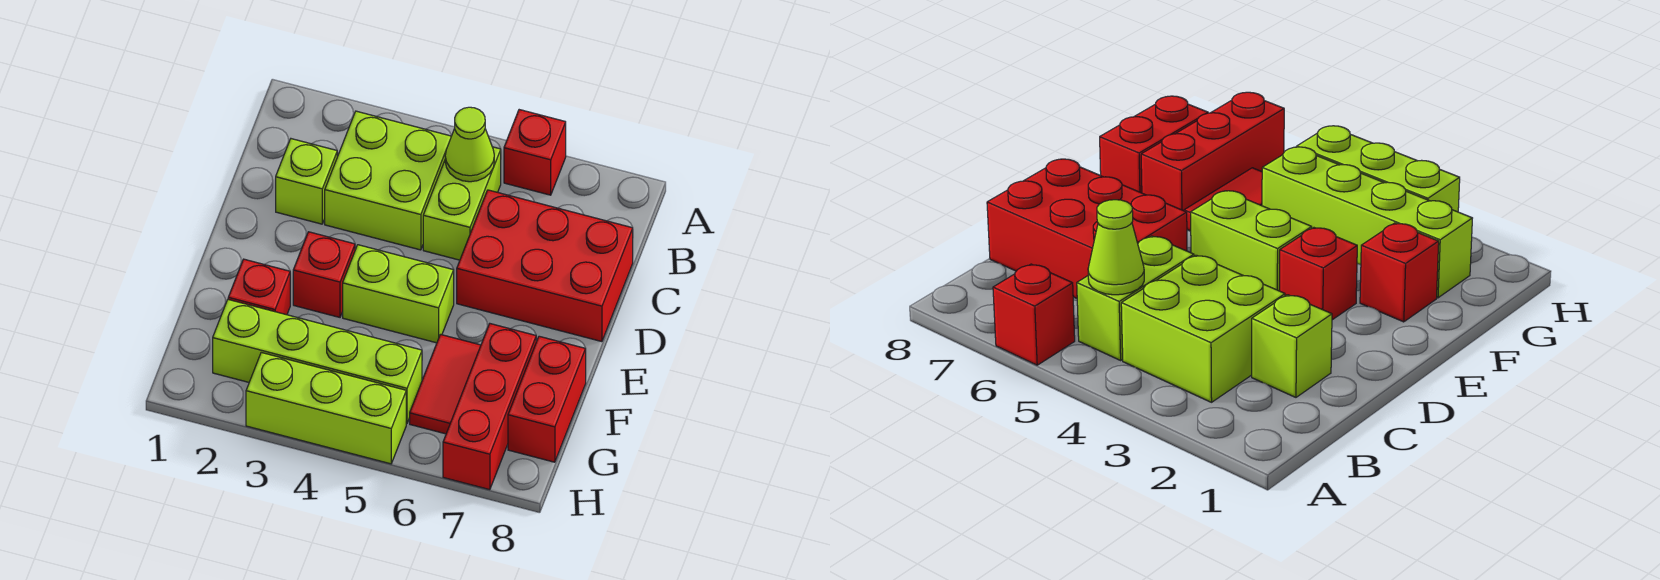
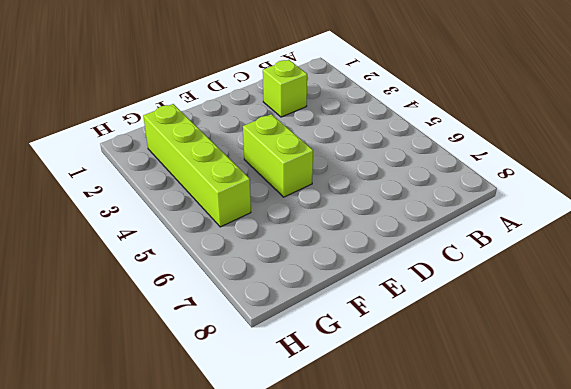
none -> red brick A6 level 1
none -> lime brick B3:C4 level 1
none -> lime brick B5:C5 level 1

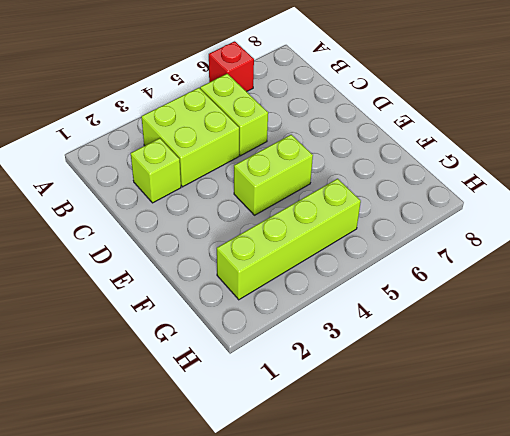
none -> red brick C6:D8 level 1
none -> red brick E3 level 1
none -> red brick F2 level 1

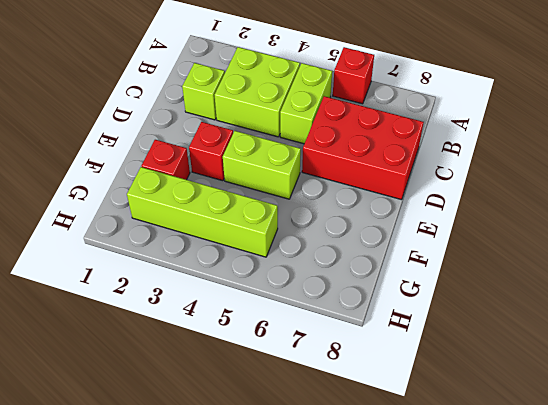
none -> red tile F6:G6 level 1
none -> red brick F7:H7 level 1
none -> red brick F8:G8 level 1

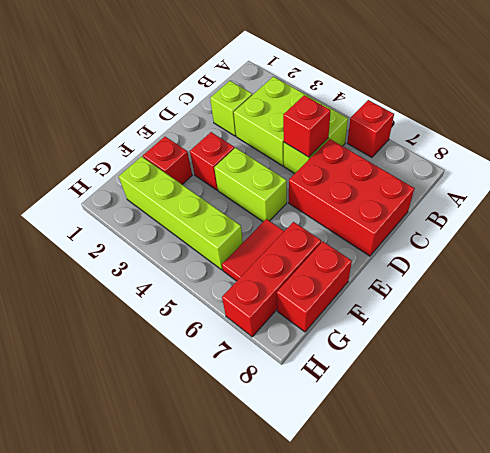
red brick C5 level 2 -> none
none -> lime brick H3:H5 level 1
none -> lime cone B5 level 2

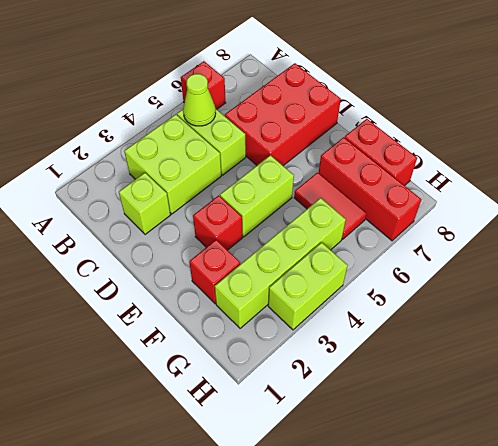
lime brick H3:H4 level 1 -> lime brick H3:H5 level 1

